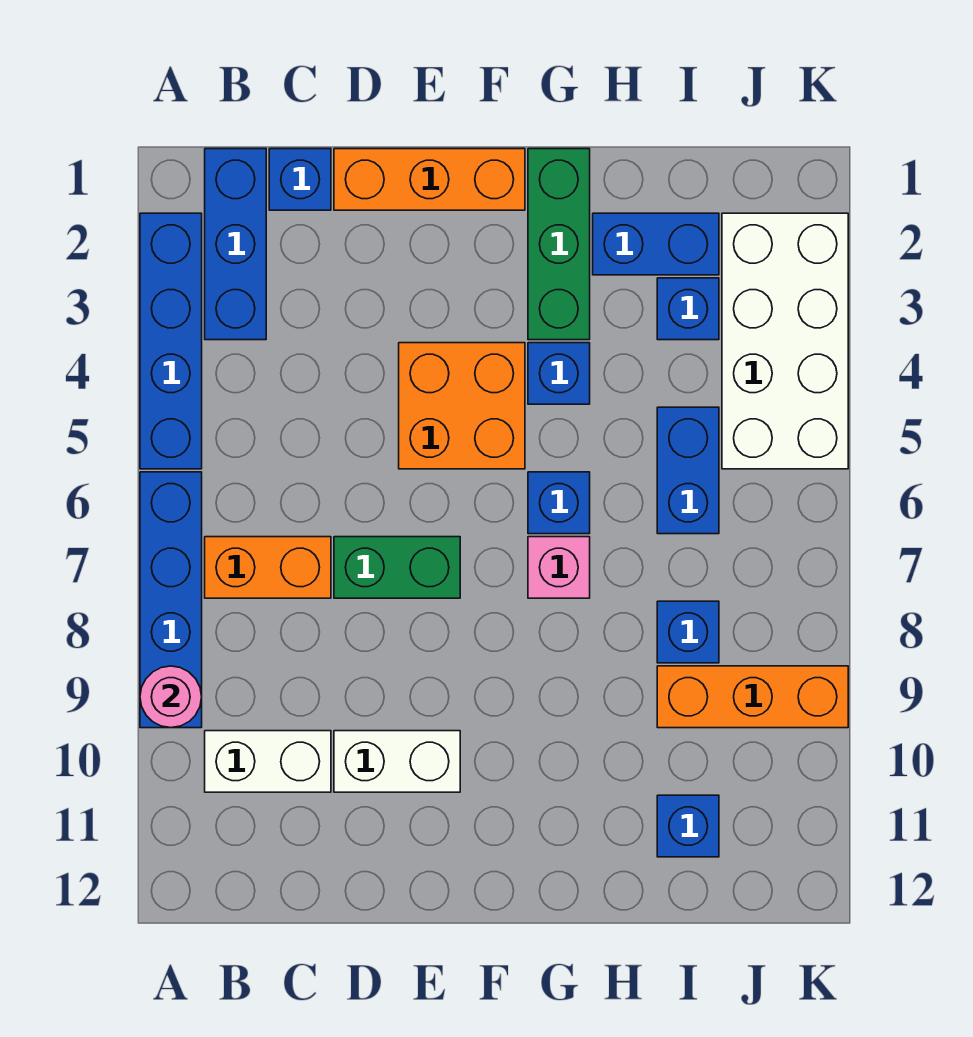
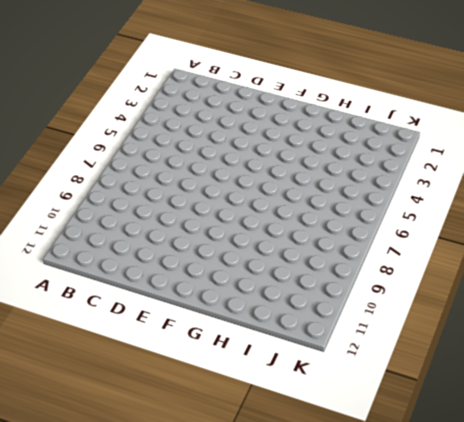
none -> blue brick A2:A5 level 1
none -> blue brick A6:A9 level 1
none -> blue brick B1:B3 level 1

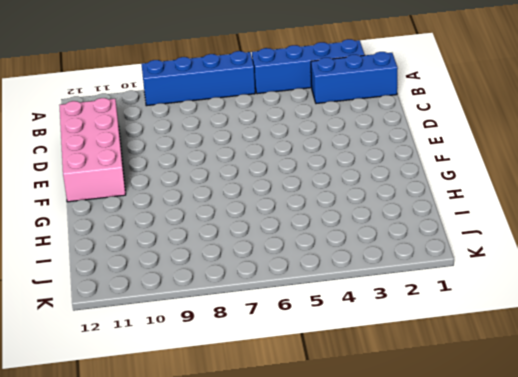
pink brick C11:F12 level 1 -> none
none -> orange brick B7:C7 level 1
none -> white brick B10:C10 level 1
none -> blue brick C1 level 1

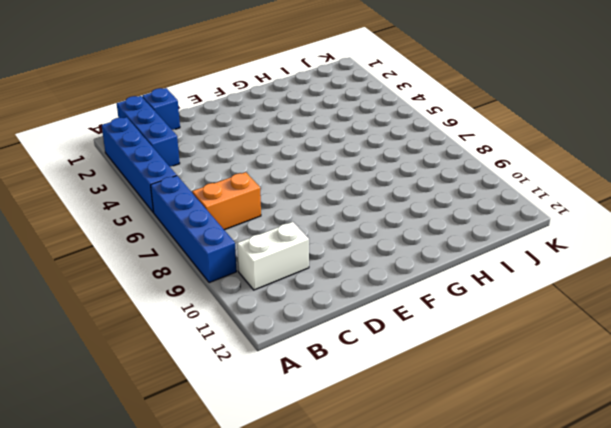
none -> orange brick D1:F1 level 1
none -> green brick D7:E7 level 1
none -> white brick D10:E10 level 1

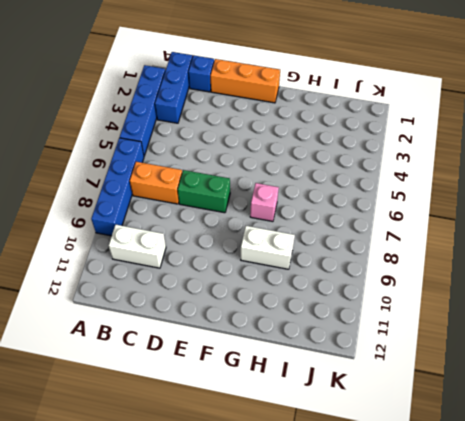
white brick G9:H9 level 1 -> white brick D10:E10 level 1
none -> orange brick E4:F5 level 1
none -> green brick G1:G3 level 1
none -> blue brick G4 level 1

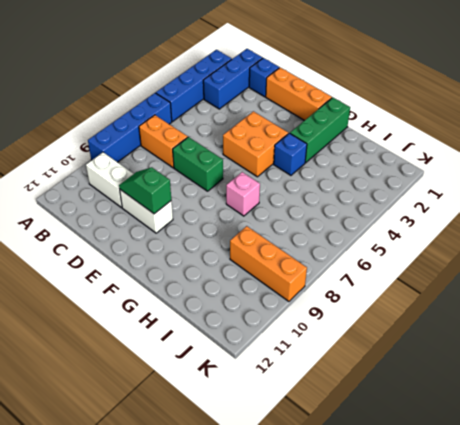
green slope D10:E10 level 2 top E -> none
none -> blue brick G6 level 1
none -> blue brick H2:I2 level 1
none -> blue brick I3 level 1

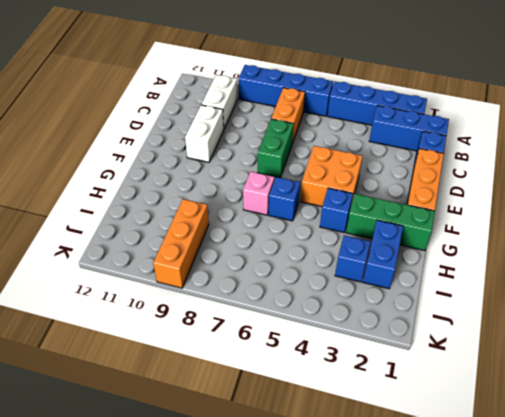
none -> blue brick I5:I6 level 1
none -> blue brick I8 level 1
none -> blue brick I11 level 1

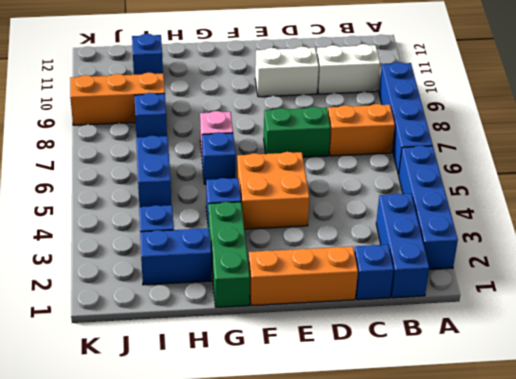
none -> white brick J2:K5 level 1
none -> pink round brick A9 level 2

